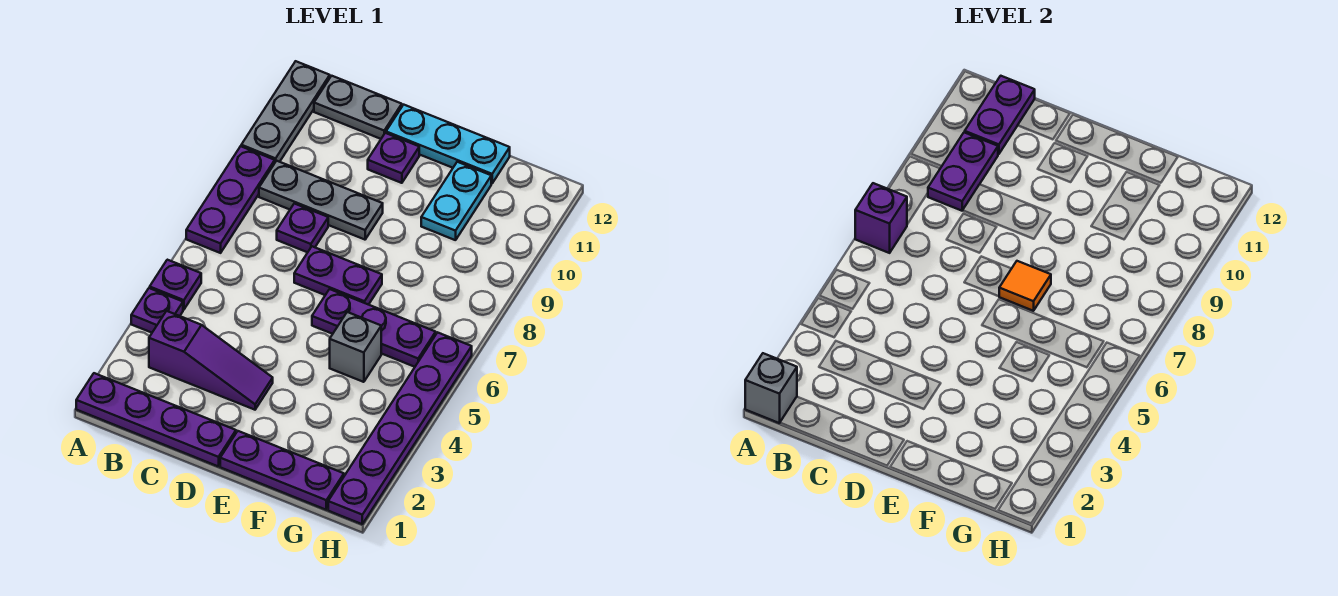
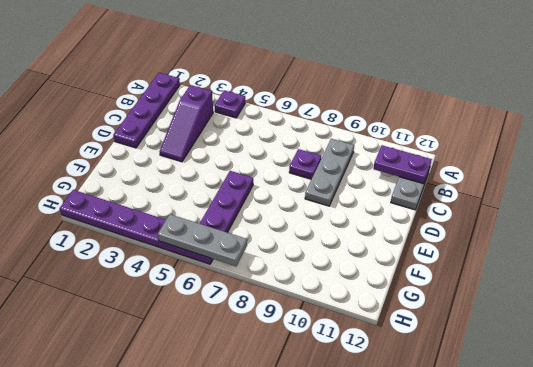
grey plate H5:H7 level 2 -> grey plate A10:A12 level 1
none -> purple plate A5 level 1
none -> purple plate A7:A9 level 1
none -> purple plate D7:E7 level 1

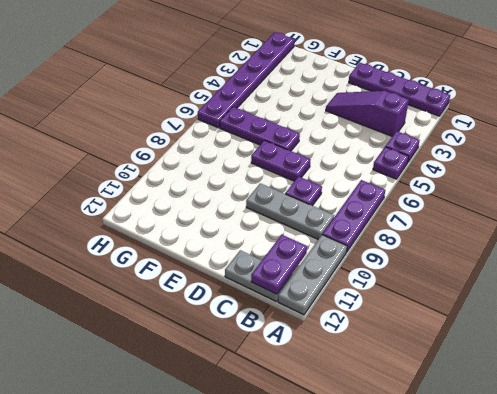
none -> purple plate D11 level 1
none -> cyan plate D12:F12 level 1
none -> purple plate E1:G1 level 1

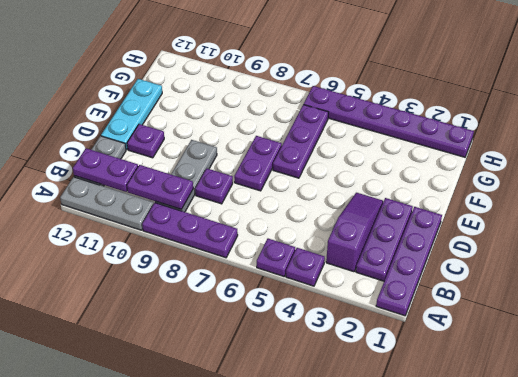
purple plate B2:D2 level 1 -> purple plate E1:G1 level 1
none -> grey brick F5 level 1
none -> cyan plate F10:F11 level 1
none -> grey brick A1 level 2

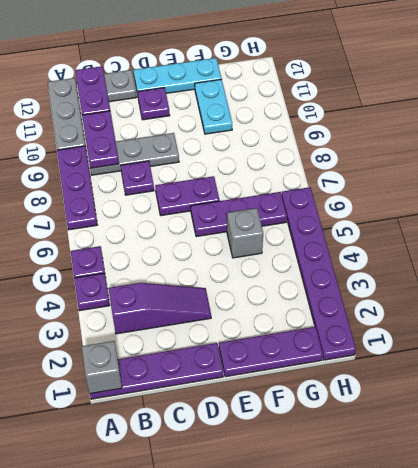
none -> purple brick A7 level 2
none -> orange tile E7 level 2

